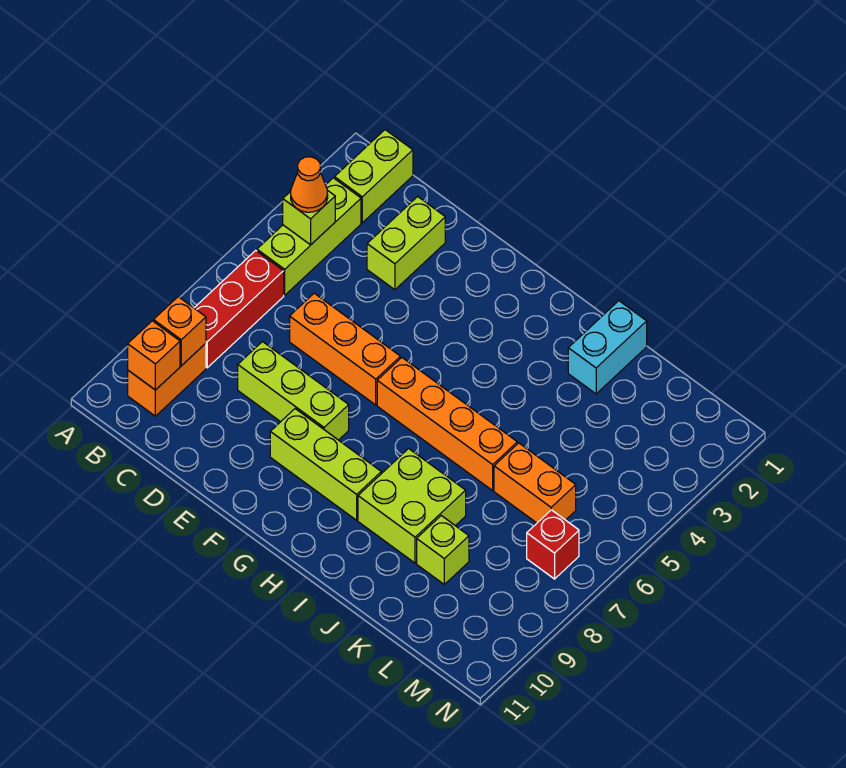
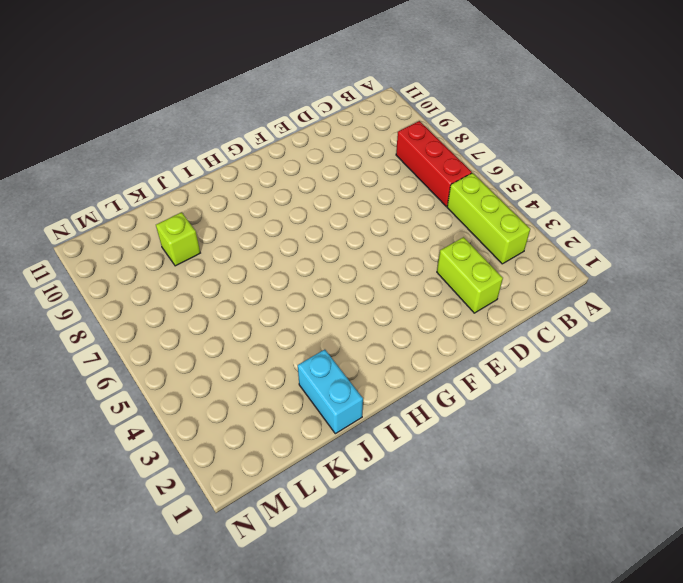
none -> lime brick B1:B2 level 1
none -> orange brick B9:B10 level 1
none -> orange brick D6:F6 level 1

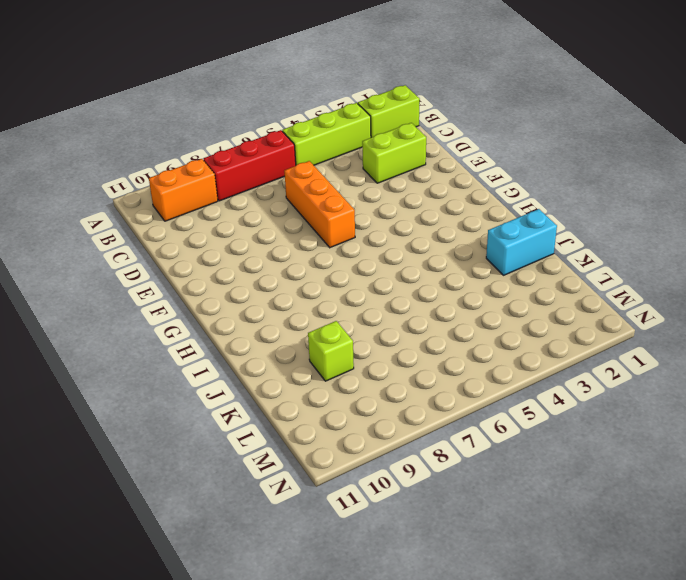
none -> lime brick D8:F8 level 1
none -> lime brick F9:H9 level 1
none -> orange brick G6:J6 level 1

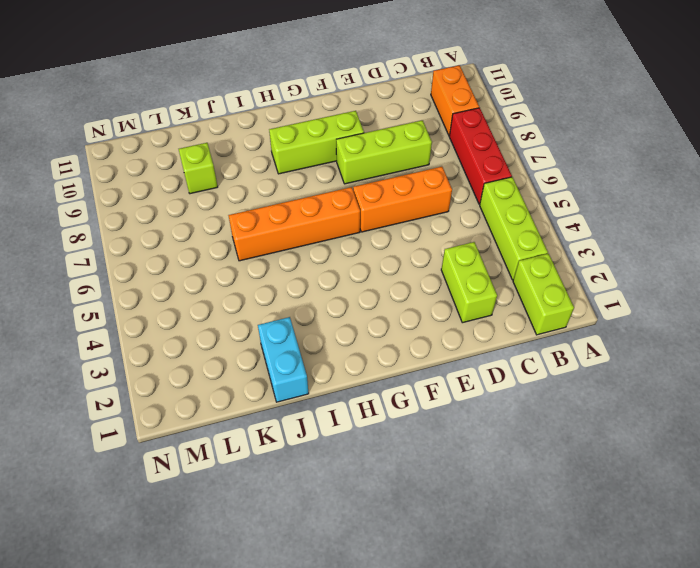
none -> lime brick I8:J9 level 1
none -> orange brick K6:L6 level 1
none -> red brick M7 level 1

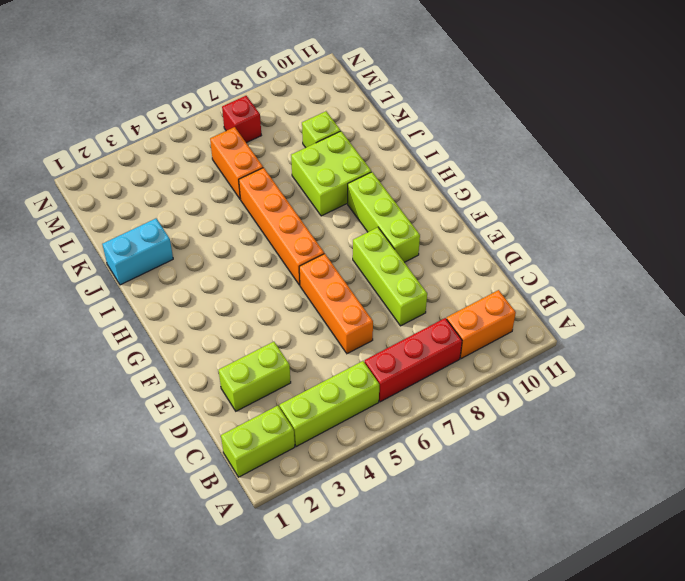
none -> lime brick B4 level 2
none -> orange brick B9 level 2
none -> orange brick B10 level 2

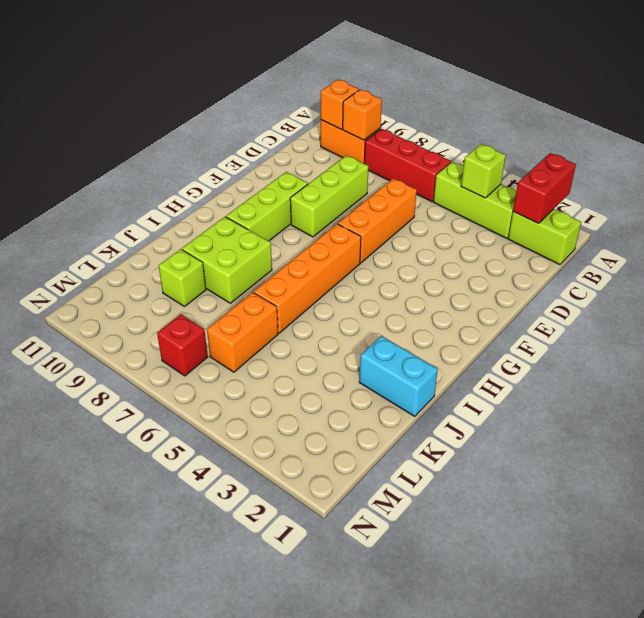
red brick A2:B2 level 2 -> none
none -> lime brick D2:D3 level 1
none -> orange cone B4 level 3

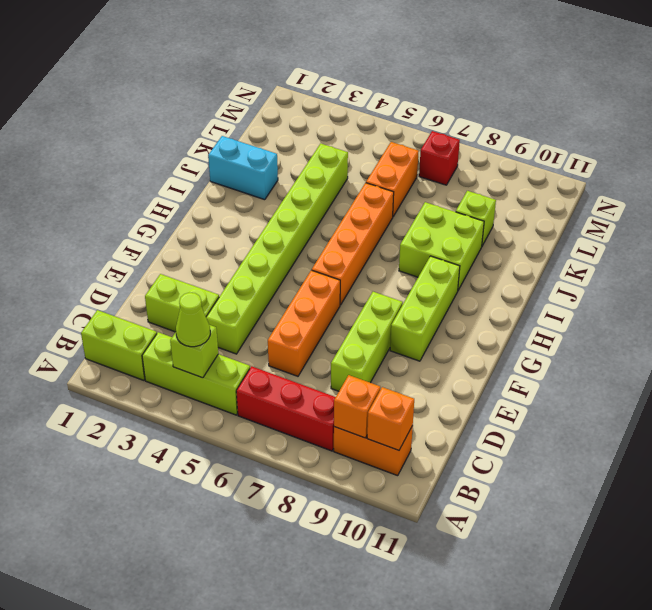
lime cone B4 level 3 -> orange cone B4 level 3
lime brick D4:K4 level 1 -> none

